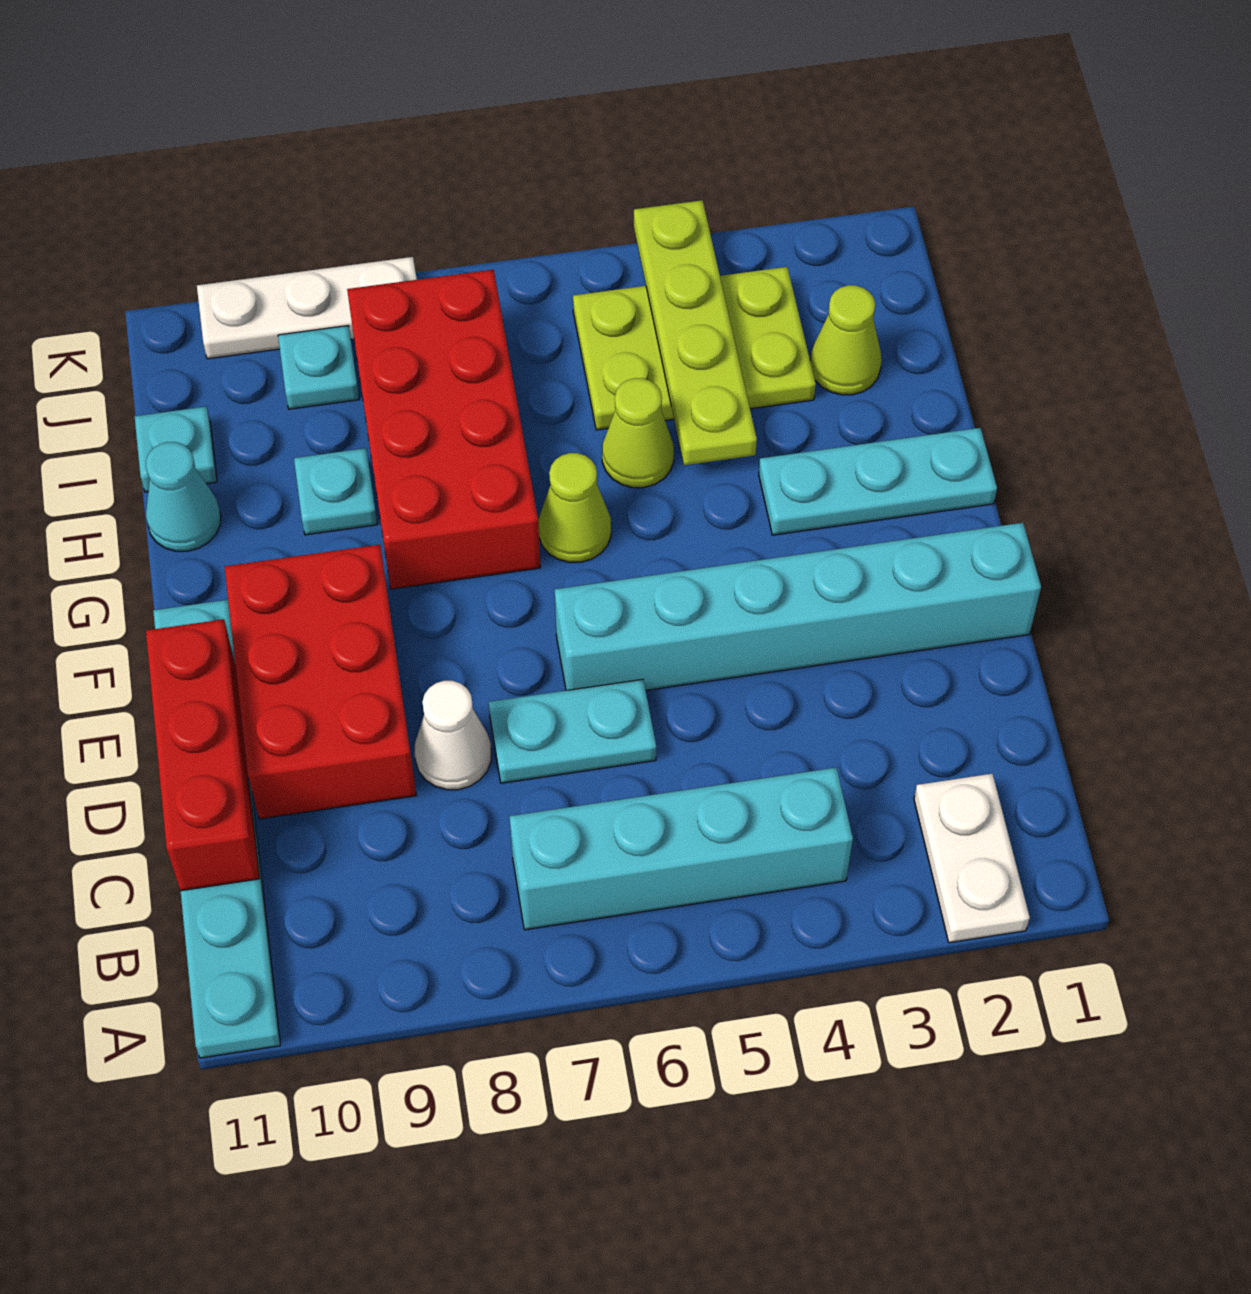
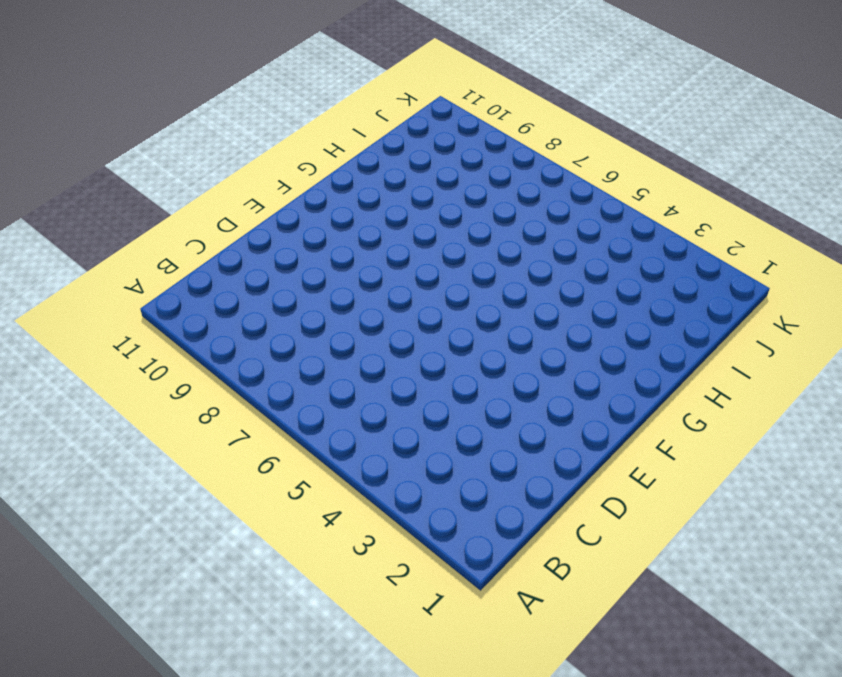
none -> white plate A2:B2 level 1
none -> cyan plate A11:F11 level 1
none -> cyan brick B4:B7 level 1

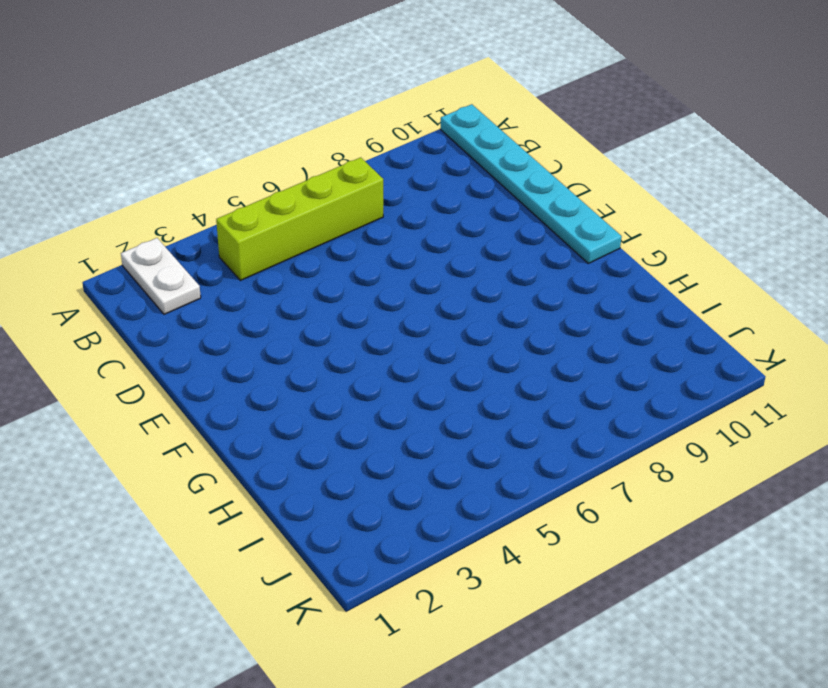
lime brick B4:B7 level 1 -> cyan brick B4:B7 level 1
none -> cyan plate D6:D7 level 1
none -> white cone D8 level 1
none -> red brick D9:F10 level 1

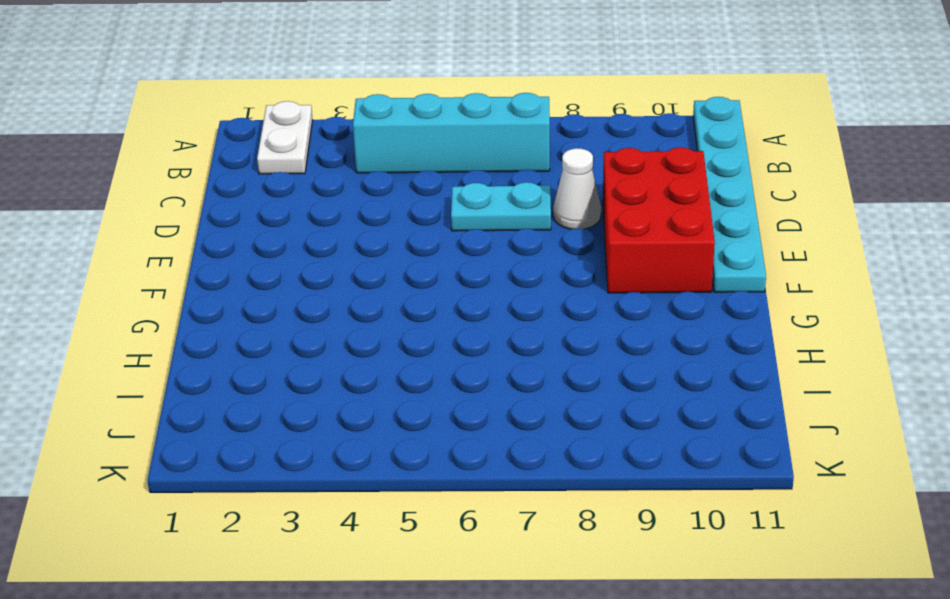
none -> cyan brick E1:E6 level 1
none -> cyan plate G1:G3 level 1
none -> lime cone G6 level 1

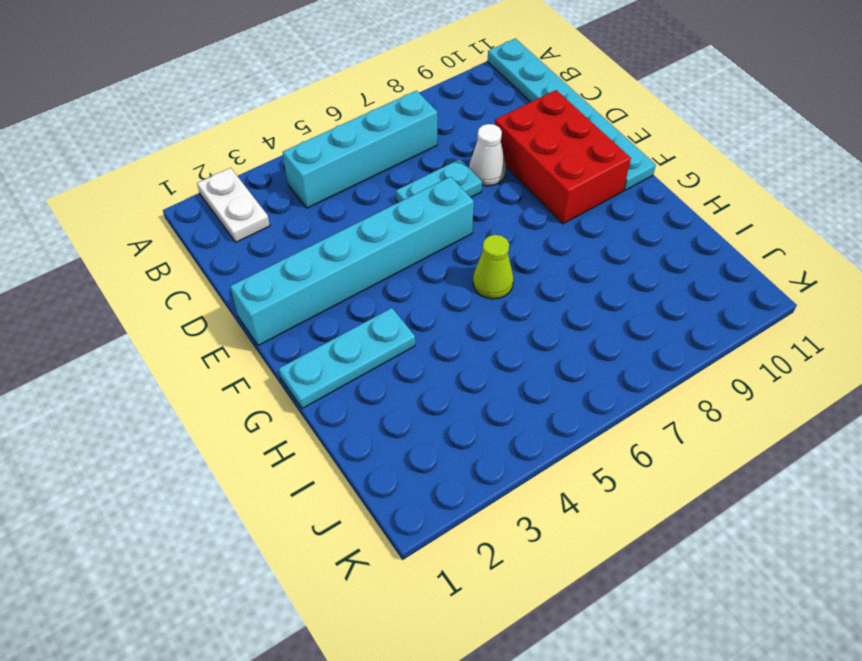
none -> red brick G7:J8 level 1
none -> lime cone H5 level 1
none -> cyan plate H9 level 1

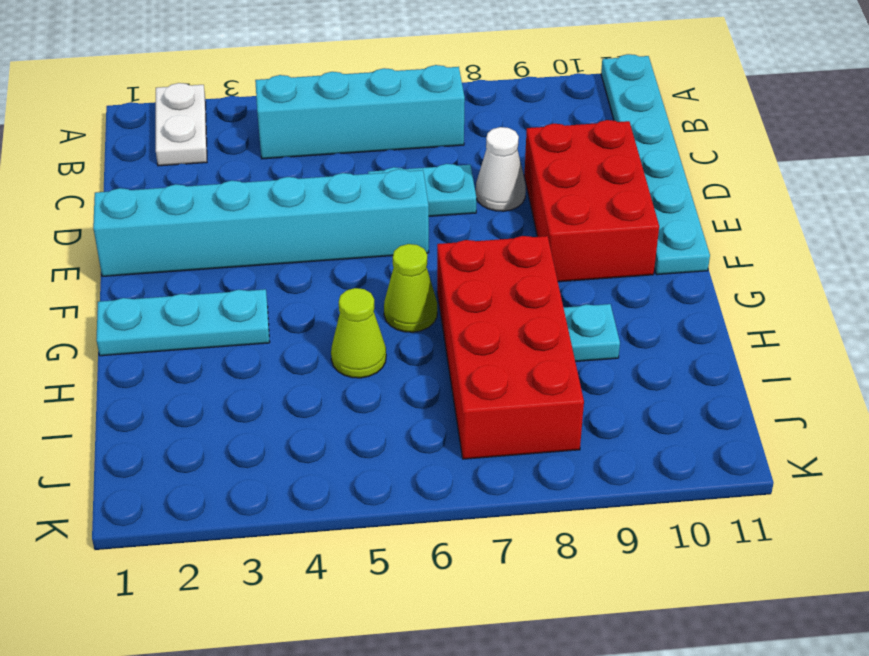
none -> cyan cone H11 level 1
none -> lime cone I2 level 1
none -> lime plate I3:J5 level 1

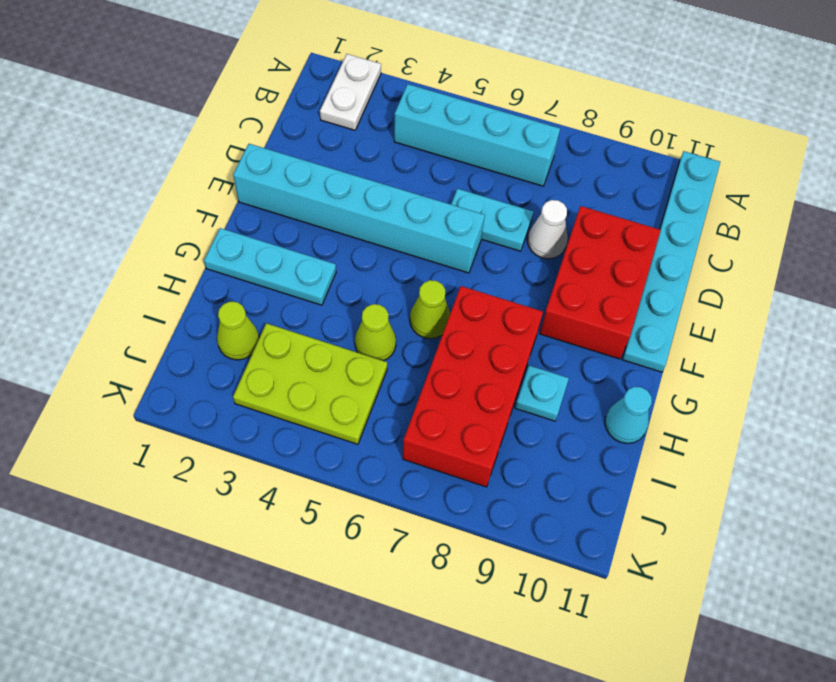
none -> cyan plate I11 level 1
none -> cyan plate J9 level 1
none -> white plate K8:K10 level 1

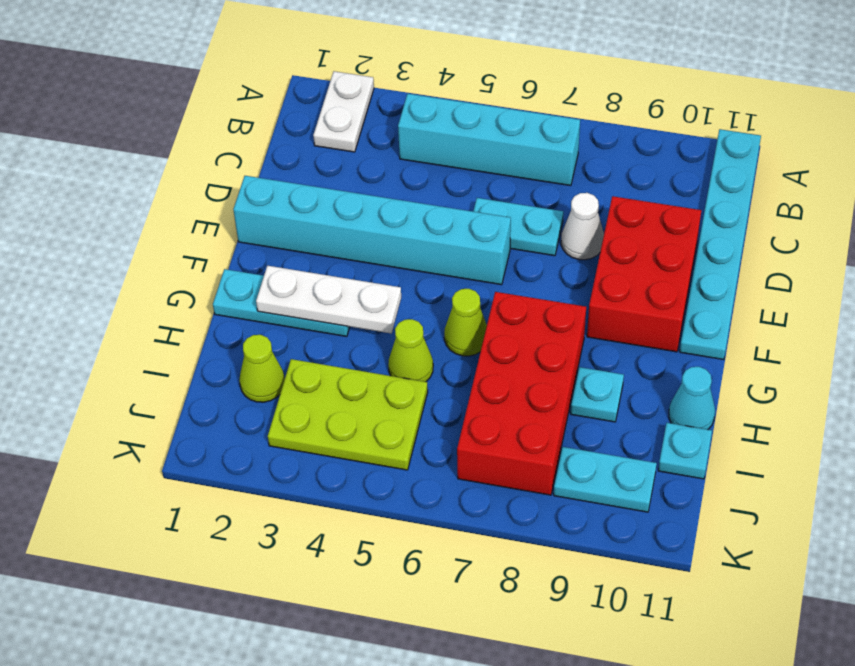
white plate G2:G4 level 2 -> white plate K8:K10 level 1
cyan plate J9:J10 level 1 -> cyan plate J9 level 1
none -> red brick C11:E11 level 2
none -> lime plate H4:K4 level 2

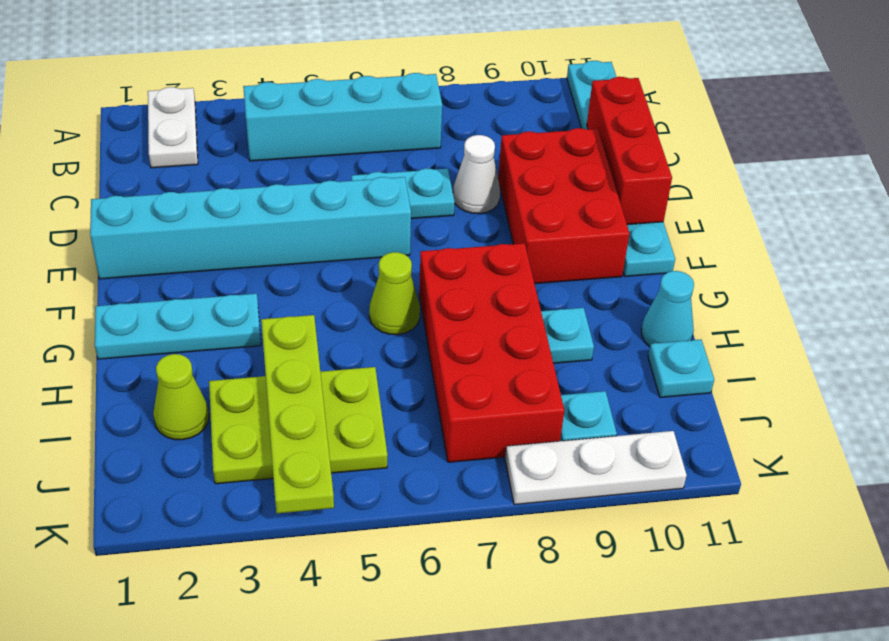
none -> lime cone H5 level 1

